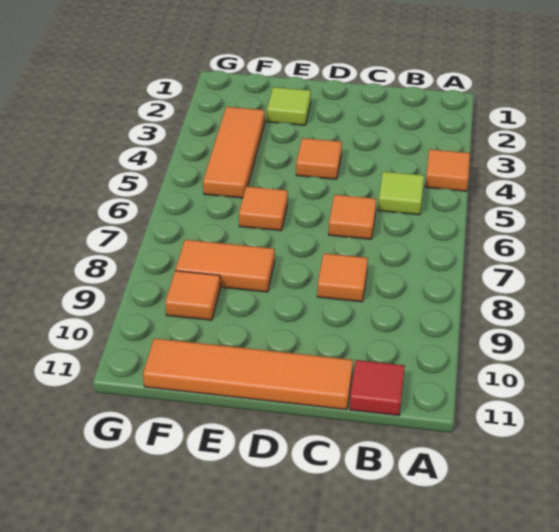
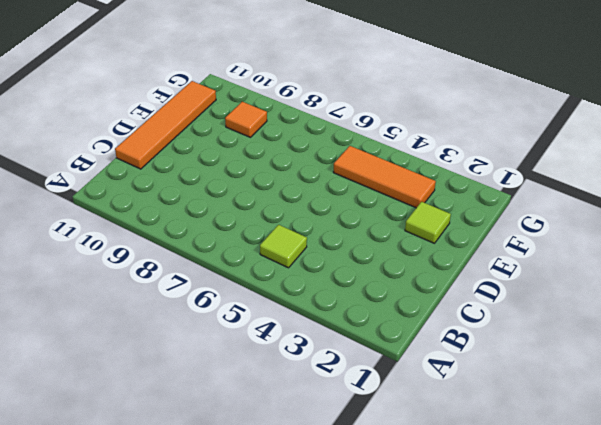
none -> orange tile A4 level 1
none -> red tile B11 level 1
none -> orange tile C6 level 1

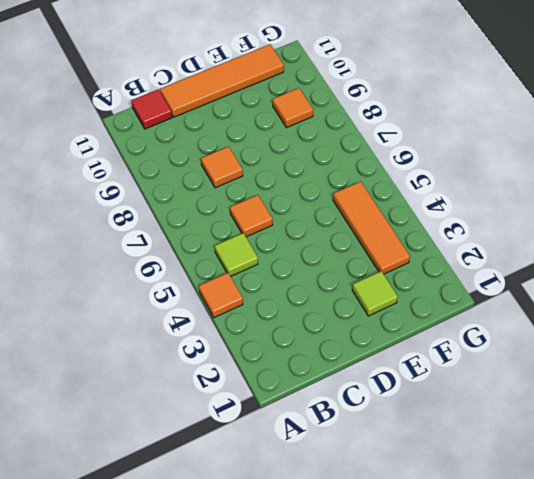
none -> orange tile D4 level 1
none -> orange tile E6 level 1
none -> orange tile E8:F8 level 1

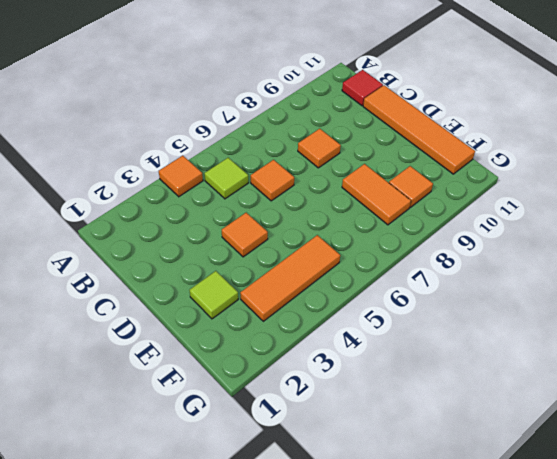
none -> orange tile E6 level 1

